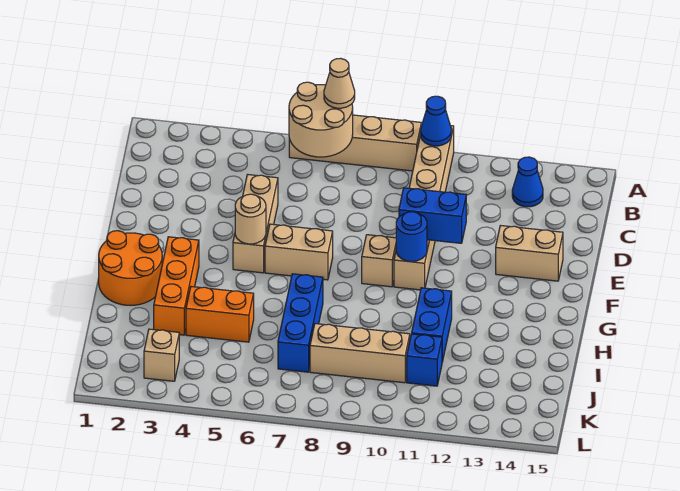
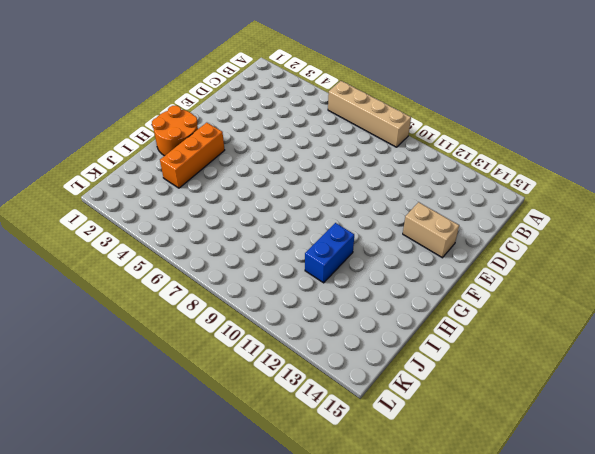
none -> tan brick A10:F10 level 1
none -> blue cone B13 level 1
none -> tan brick D5:F5 level 1

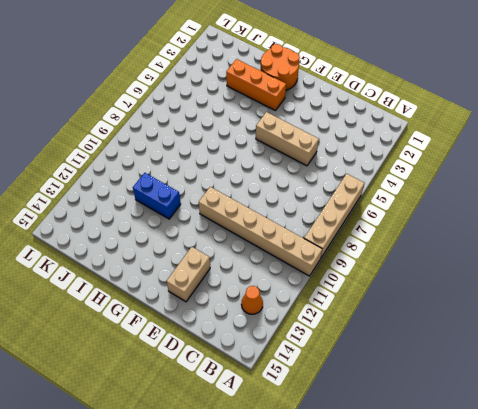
orange cone B13 level 1 -> blue cone B13 level 1
none -> tan brick F6:F7 level 1
none -> tan brick F9 level 1
none -> blue brick H7:J7 level 1

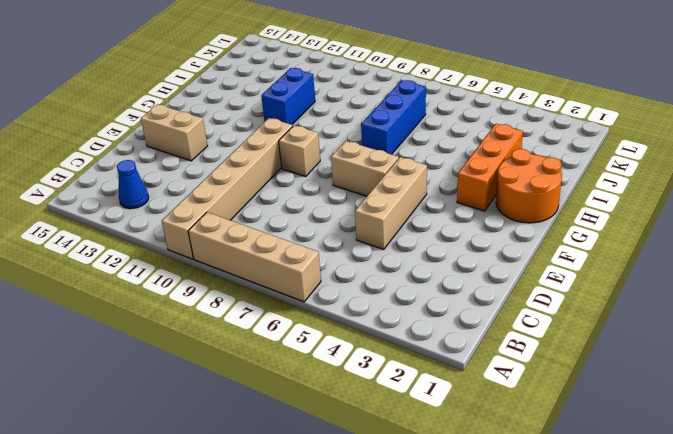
none -> orange brick I4:I5 level 1
none -> tan brick J8:J10 level 1
none -> blue brick J11 level 1

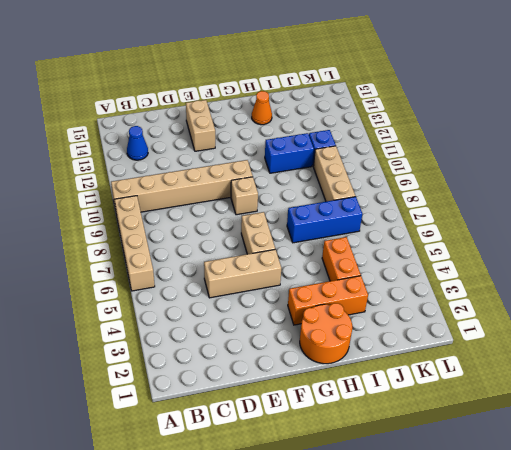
orange cone H14 level 1 -> none
none -> tan brick K3 level 1
none -> tan round brick A6:B7 level 2
none -> blue cone A10 level 2

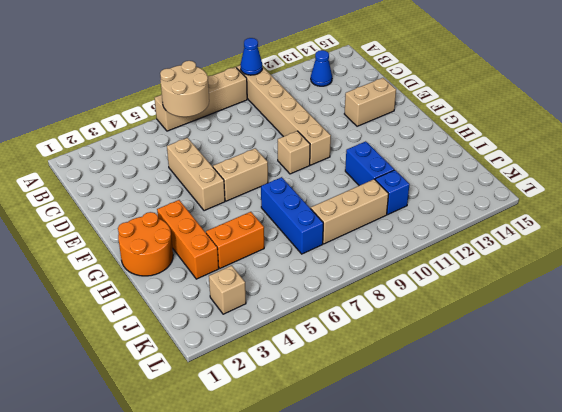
none -> blue brick E10:E11 level 2
none -> tan round brick F5 level 2
none -> blue round brick F10 level 2

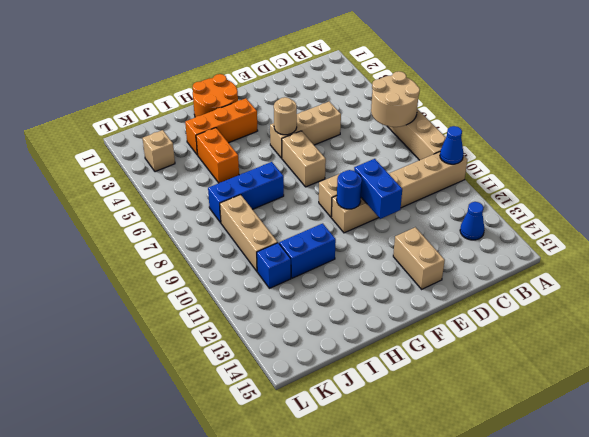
none -> tan cone A7 level 3

